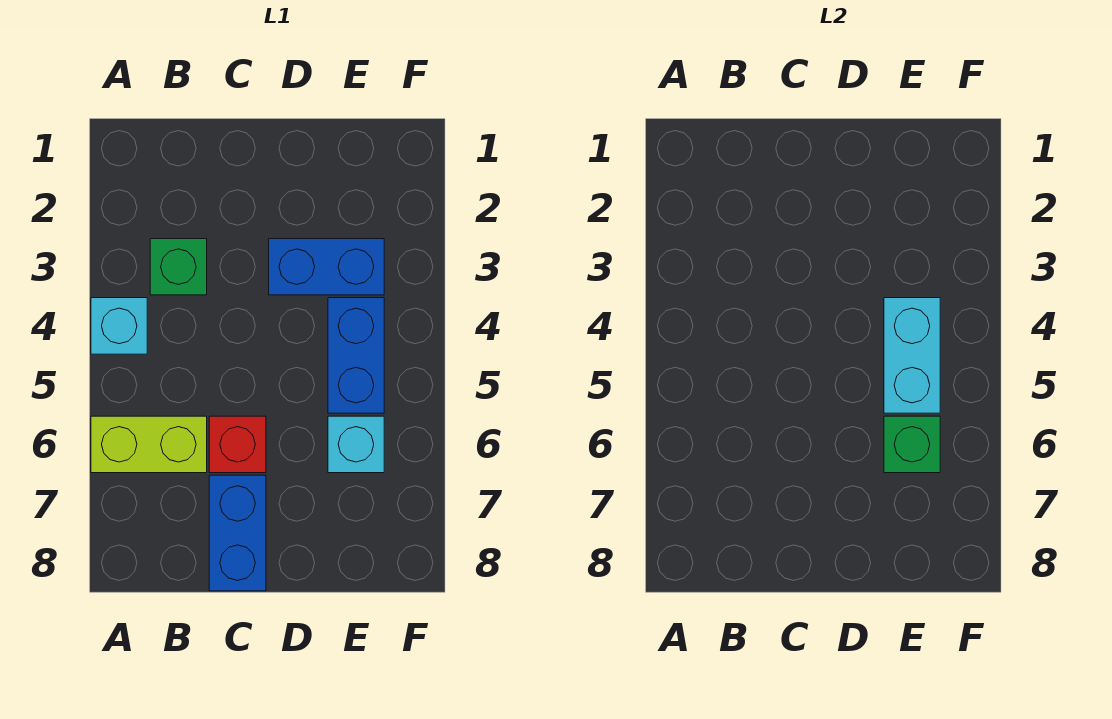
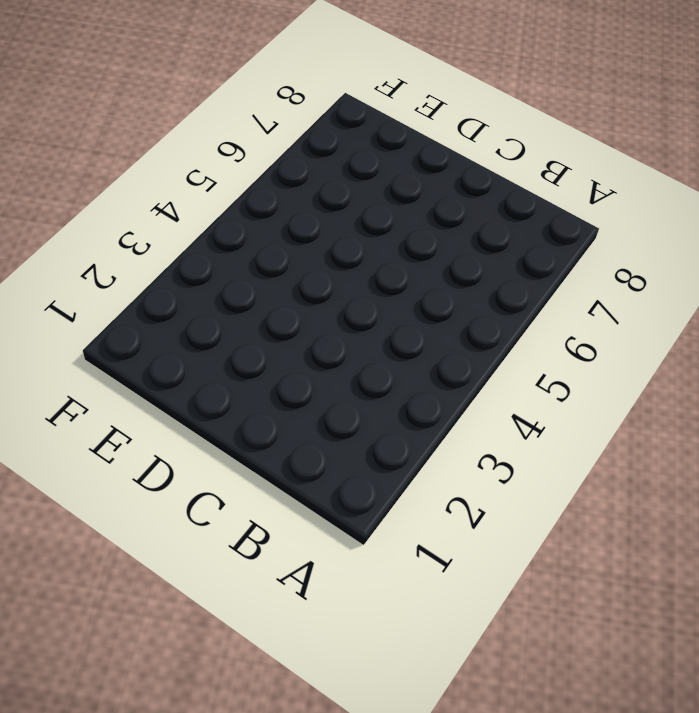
none -> cyan brick A4 level 1
none -> lime brick A6:B6 level 1

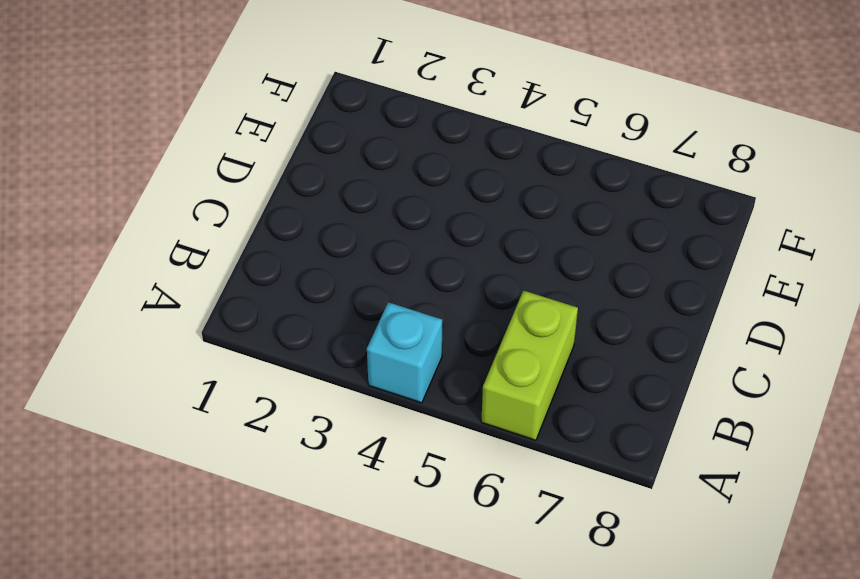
none -> green brick B3 level 1
none -> red brick C6 level 1

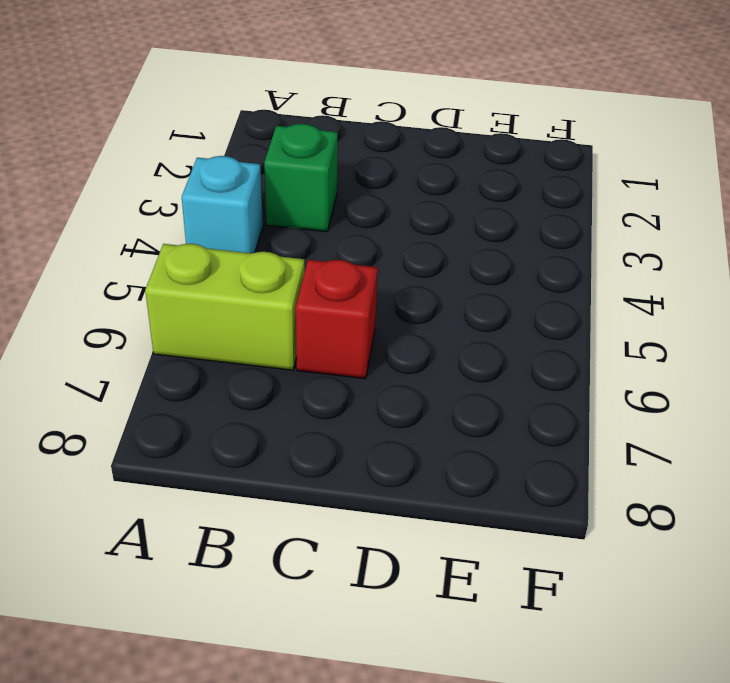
none -> blue brick C7:C8 level 1
none -> blue brick D3:E3 level 1

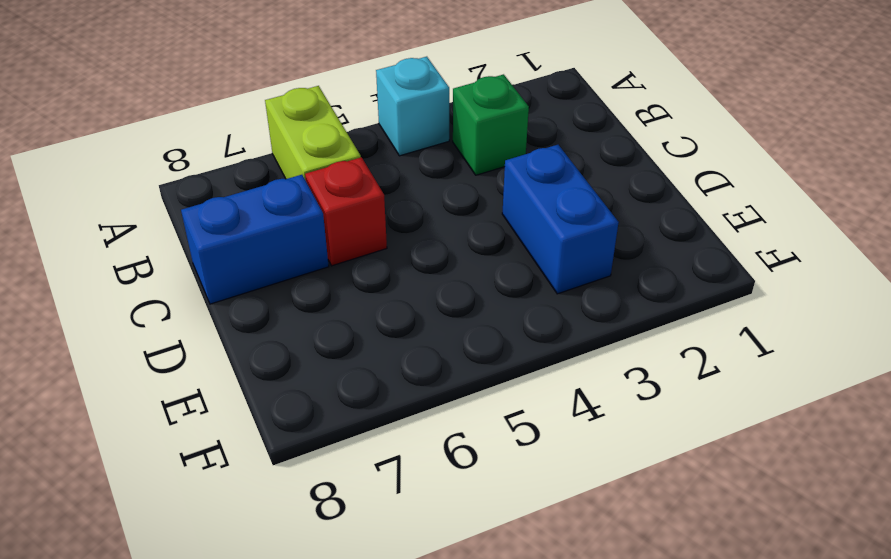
none -> blue brick E4:E5 level 1
none -> cyan brick E6 level 1

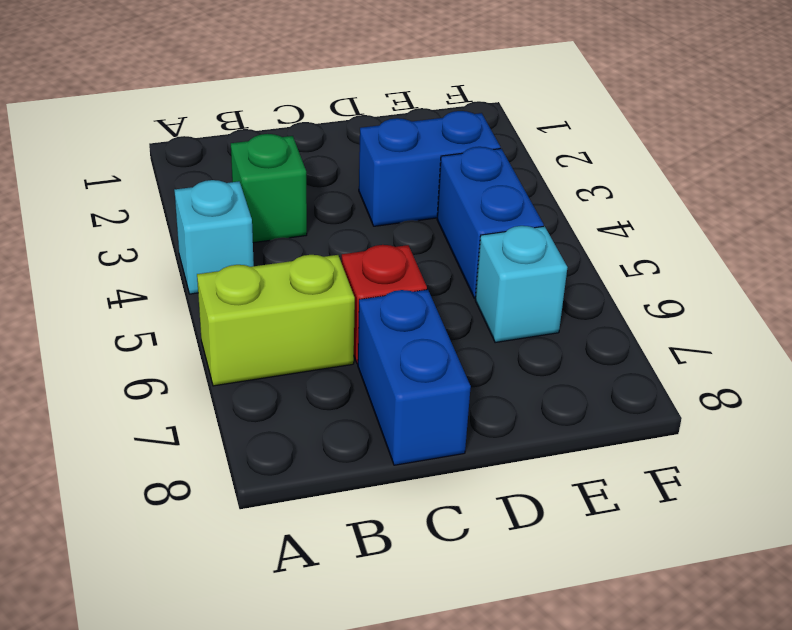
none -> cyan brick E4:E5 level 2
none -> green brick E6 level 2

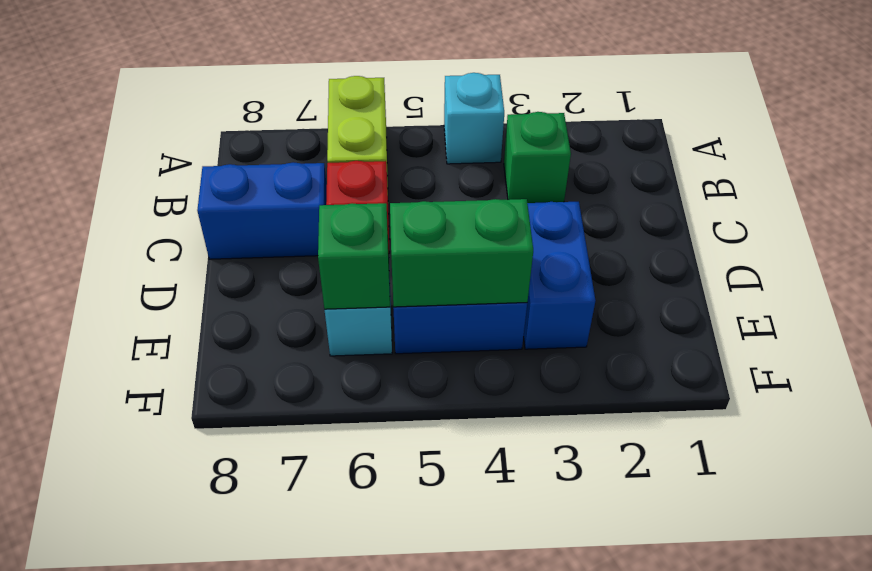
green brick E4:E5 level 2 -> cyan brick E4:E5 level 2

